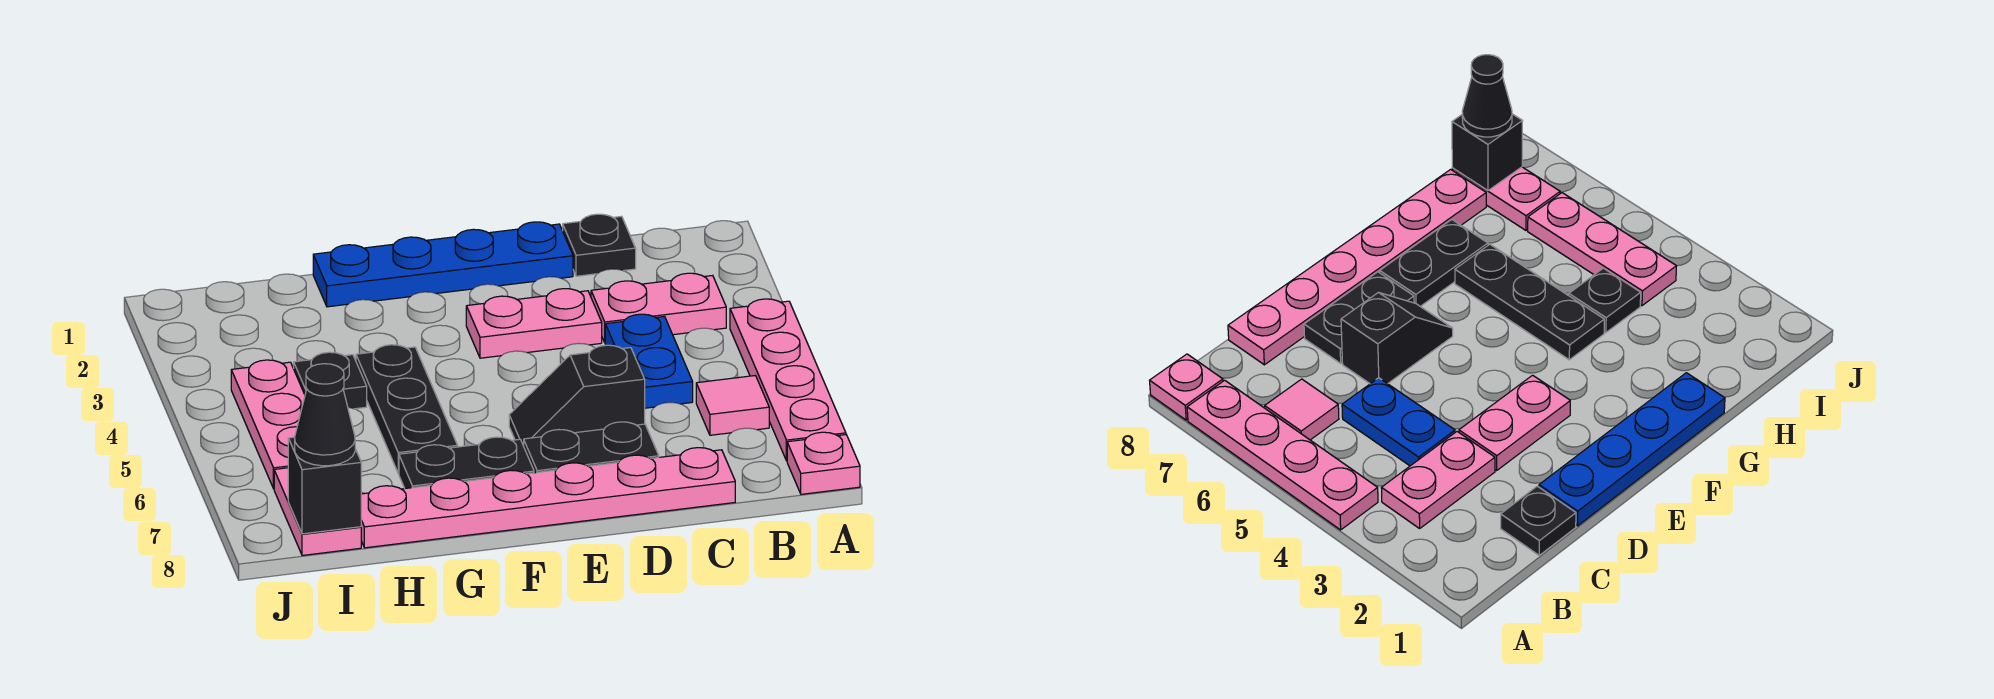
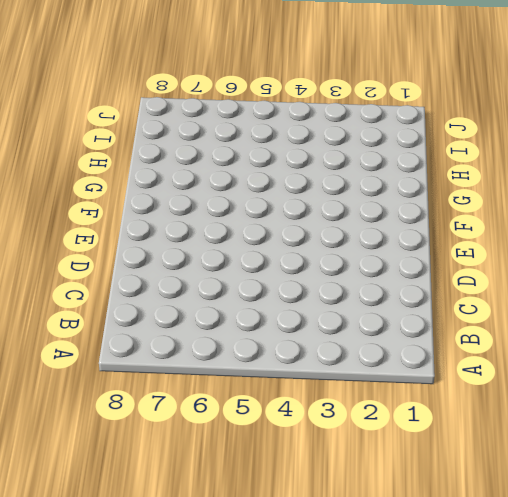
none -> pink plate A4:A7 level 1
none -> pink plate A8 level 1
none -> pink plate B3:C3 level 1

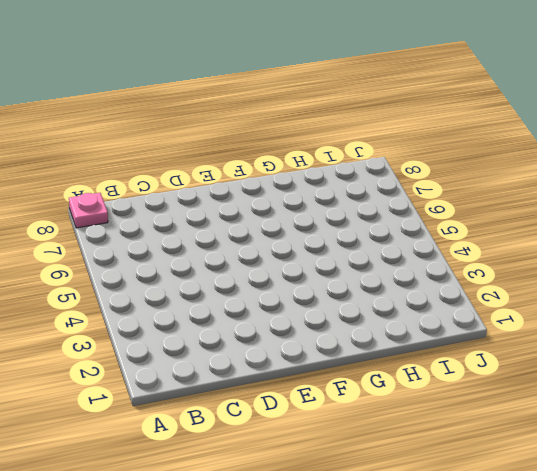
none -> pink plate A4:A7 level 1
none -> pink plate B3:C3 level 1
none -> pink tile B6 level 1

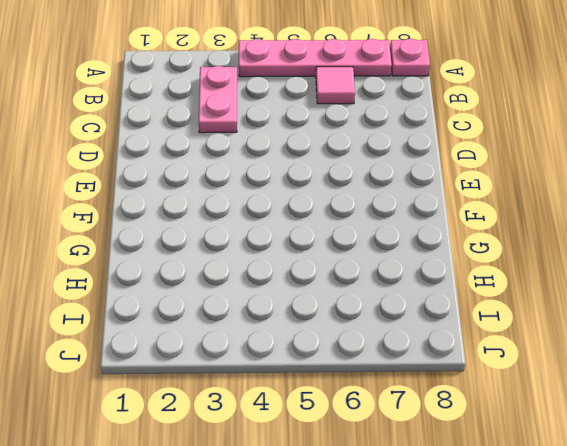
none -> black plate C1 level 1
none -> blue plate C4:C5 level 1
none -> pink plate C8:H8 level 1

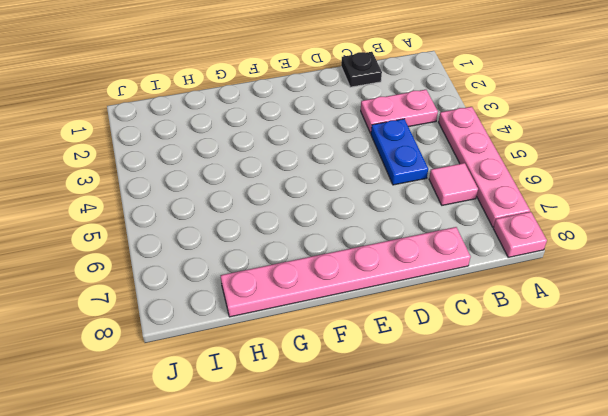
none -> blue plate D1:G1 level 1
none -> pink plate D3:E3 level 1
none -> black slope D6:E6 level 1 top D

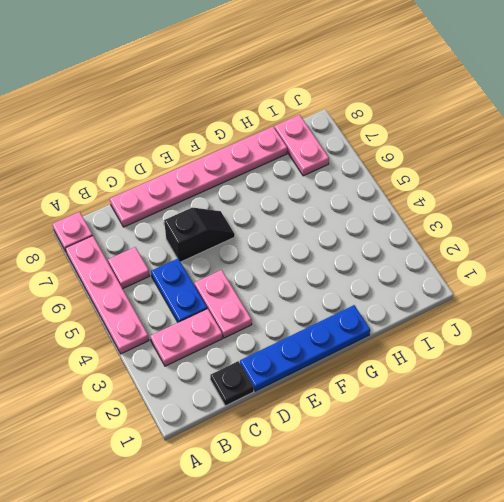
pink plate D3:D4 level 1 -> pink plate D3:E3 level 1
none -> black plate D7:E7 level 1
none -> black plate F7:G7 level 1
none -> black plate G4:G6 level 1

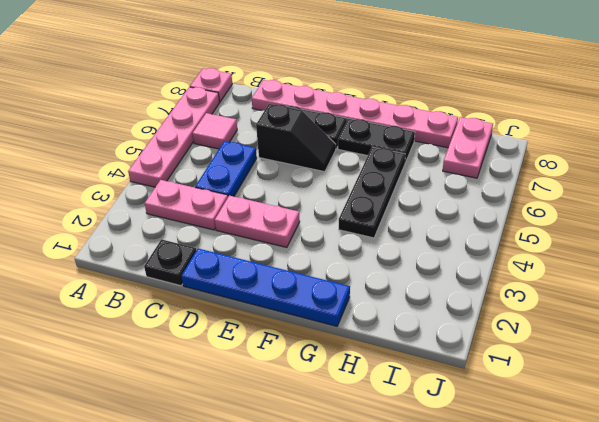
none -> black plate H4 level 1
none -> pink plate I4:I6 level 1
none -> black brick I8 level 2

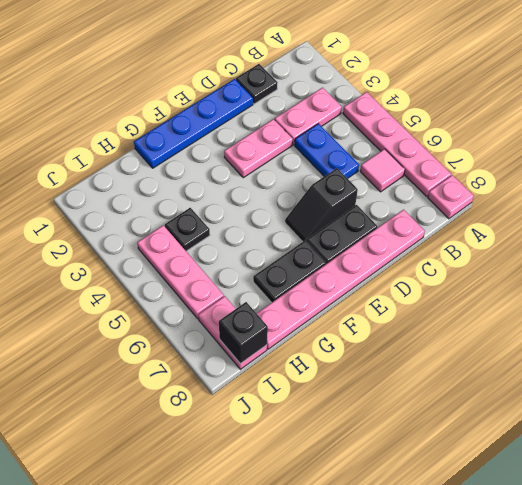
none -> black plate G4:G6 level 1
none -> black cone I8 level 3

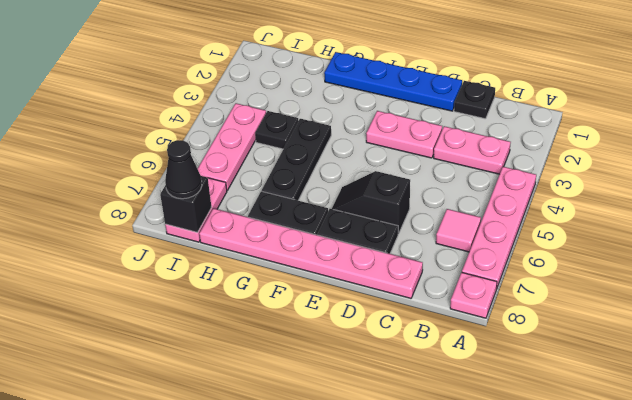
none -> blue plate C4:C5 level 1

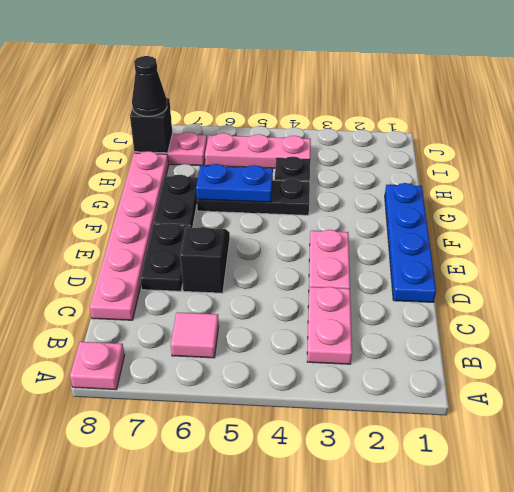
blue plate G5:G6 level 2 -> blue plate C4:C5 level 1
none -> pink plate A4:A7 level 1
none -> black plate C1 level 1

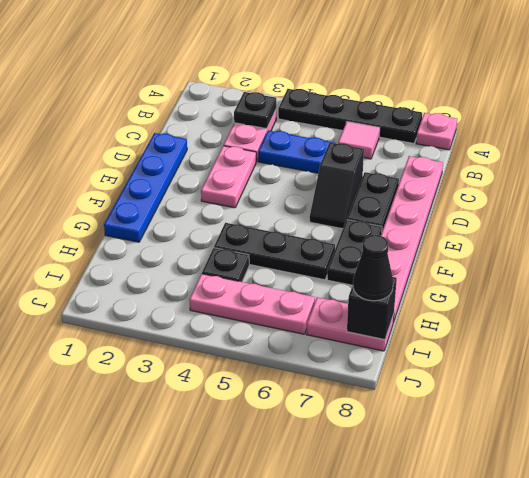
black plate A4:A7 level 1 -> pink plate A4:A7 level 1
black plate B3 level 2 -> black plate C1 level 1

